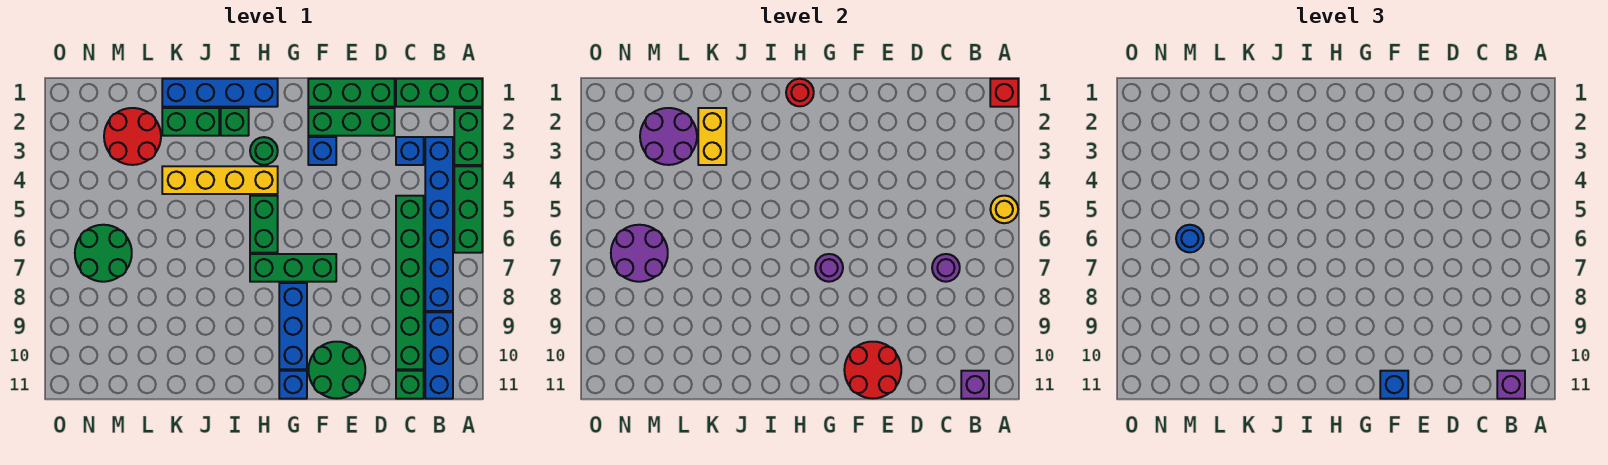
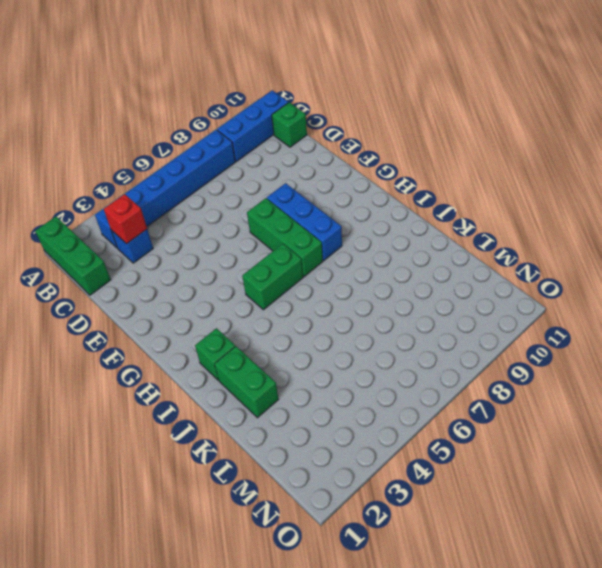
red brick C3 level 2 -> red brick A1 level 2
blue brick F8:H8 level 1 -> blue brick G8:G10 level 1
none -> green brick A2:A3 level 1
none -> green brick A4:A6 level 1
none -> green brick C5:C10 level 1
none -> green brick D1:F1 level 1

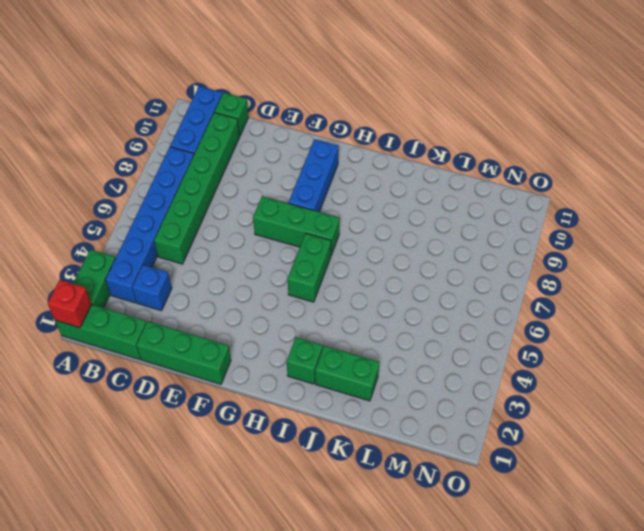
none -> green brick A4:A6 level 1
none -> green brick D2:F2 level 1
none -> green round brick E10:F11 level 1
none -> blue brick F3 level 1

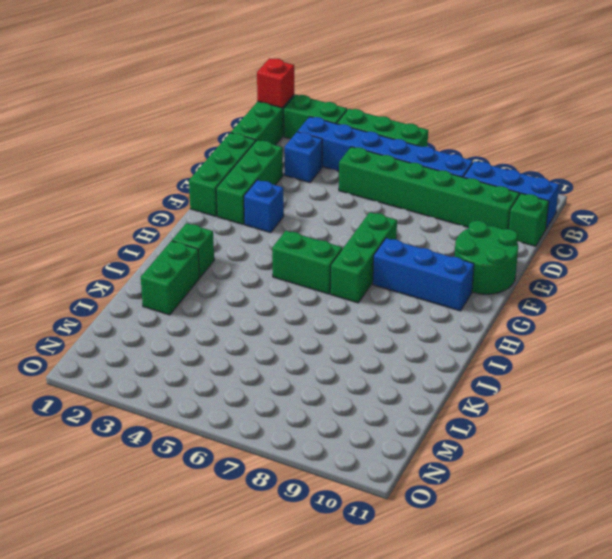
none -> blue brick G11 level 1
none -> blue brick H1:K1 level 1
none -> green round brick H3 level 1
none -> yellow brick H4:K4 level 1

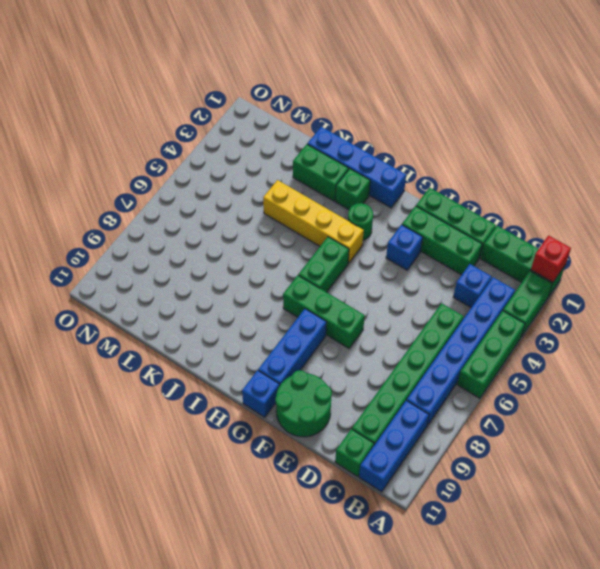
none -> red round brick L2:M3 level 1
none -> green round brick M6:N7 level 1
none -> yellow round brick A5 level 2
none -> purple brick B11 level 2

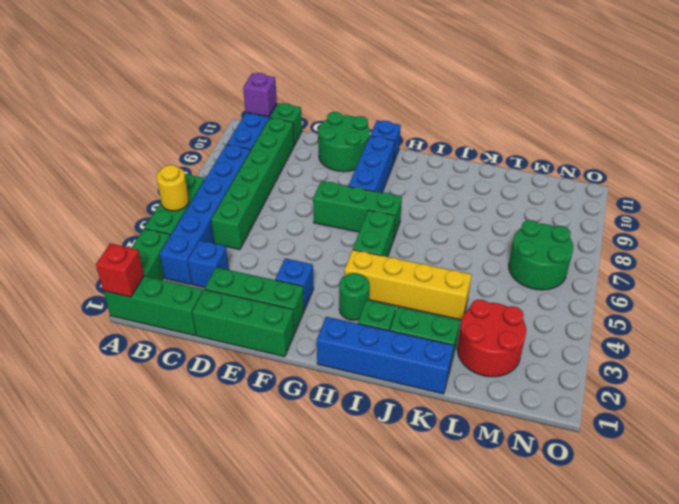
none -> purple round brick C7 level 2
none -> red round brick E10:F11 level 2
none -> purple round brick G7 level 2
none -> red round brick H1 level 2

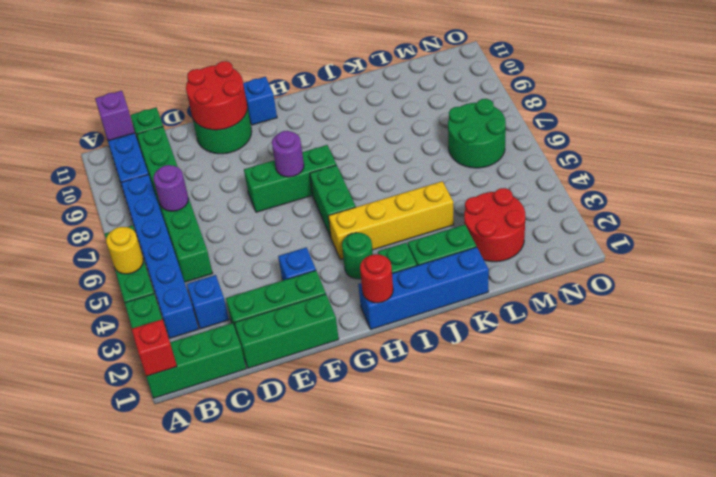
none -> blue brick G8:G10 level 1
none -> yellow brick K2:K3 level 2
none -> purple round brick L2:M3 level 2
none -> purple round brick M6:N7 level 2

